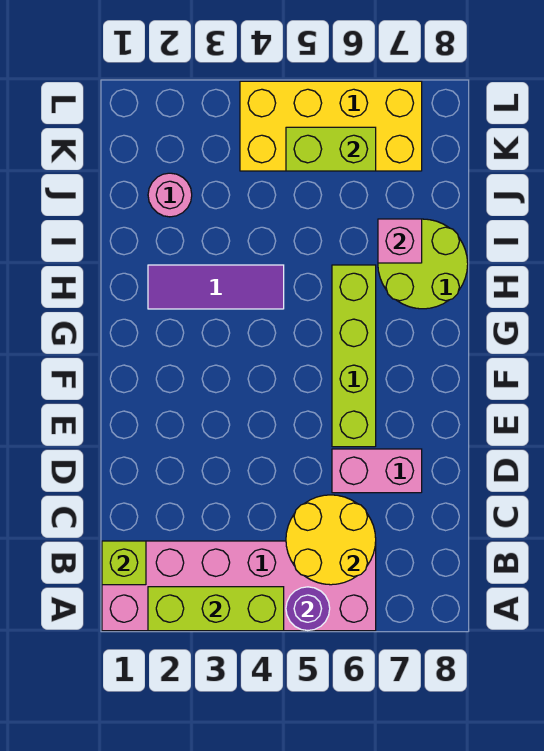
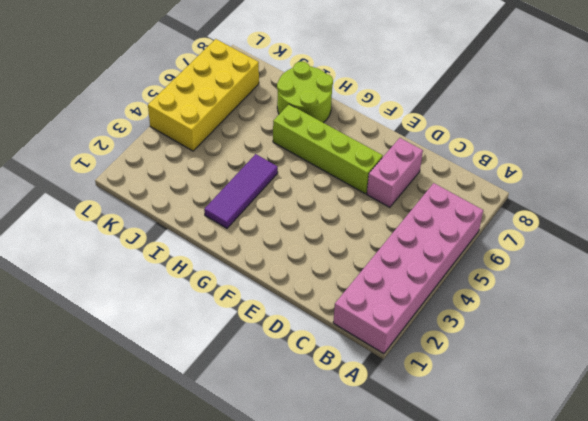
none -> pink round brick J2 level 1
none -> lime brick A2:A4 level 2
none -> purple round brick A5 level 2

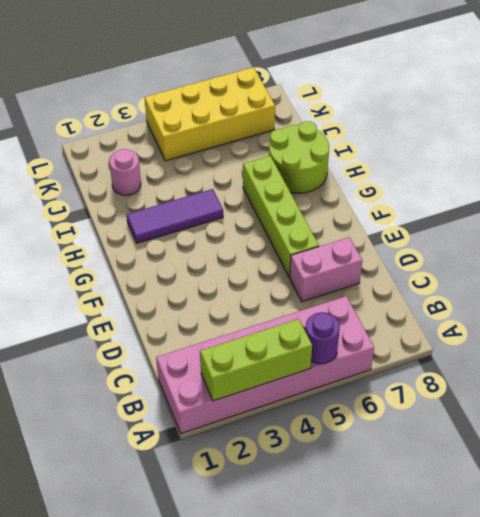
none -> lime brick B1 level 2
none -> yellow round brick B5:C6 level 2
none -> pink brick I7 level 2

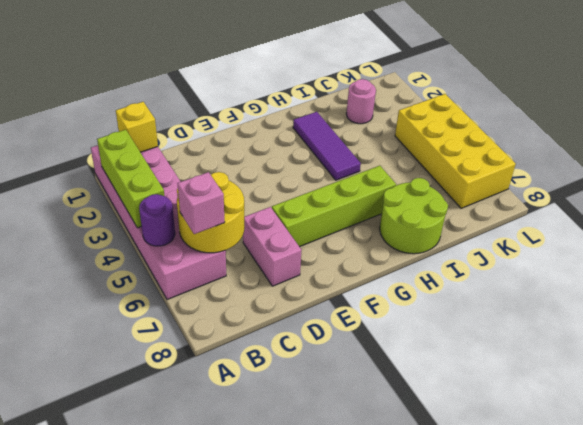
yellow brick B1 level 2 -> lime brick B1 level 2
pink brick B6 level 3 -> pink brick I7 level 2
none -> lime brick K5:K6 level 2

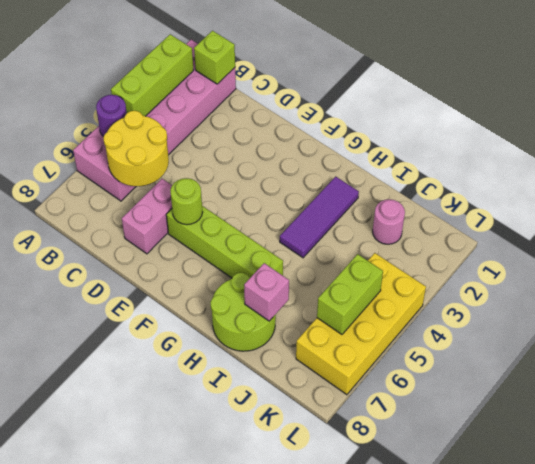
lime round brick E6 level 2 -> none

